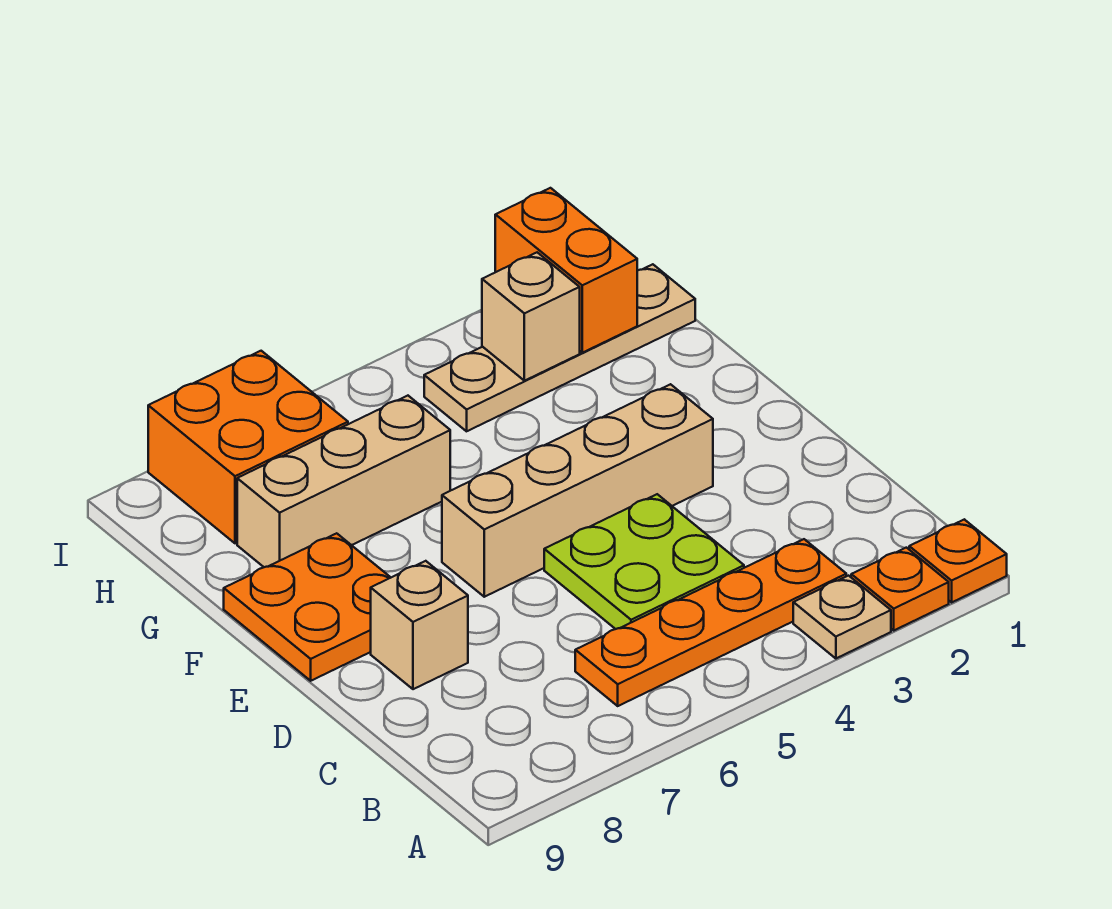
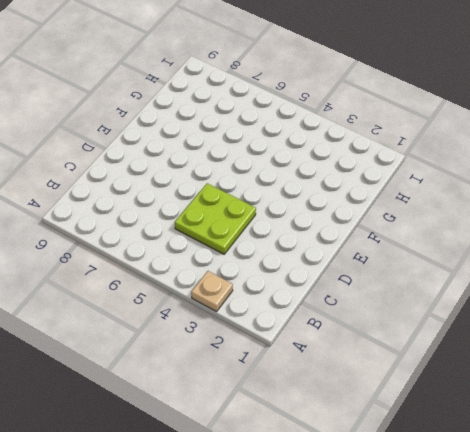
none -> orange plate A1 level 1
none -> orange plate A2 level 1
none -> orange plate B3:B6 level 1

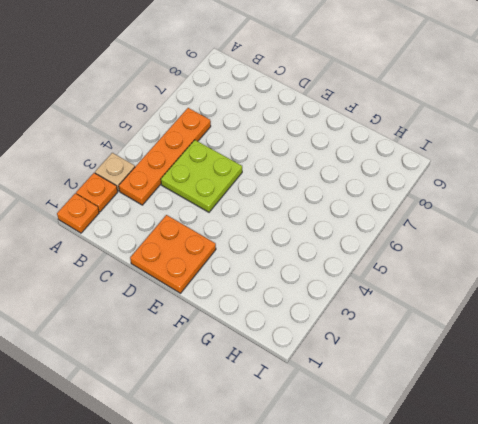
orange plate D1:E2 level 1 -> orange plate E8:F9 level 1
none -> tan brick D8 level 1
none -> tan brick E3:E6 level 1
none -> tan brick G6:G8 level 1

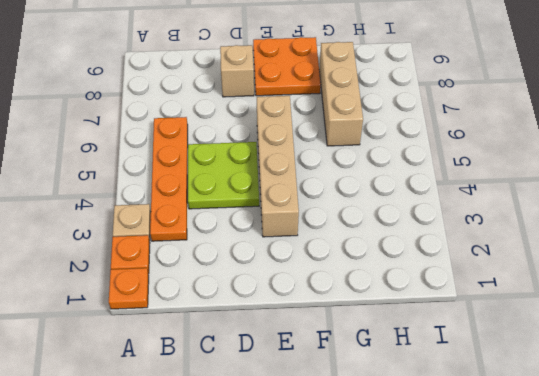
none -> tan plate H1:H4 level 1
none -> orange brick H7:I8 level 1
none -> orange brick H2:I2 level 2

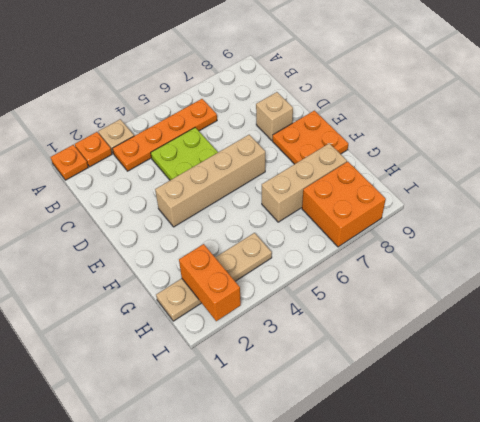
none -> tan brick H3 level 2

